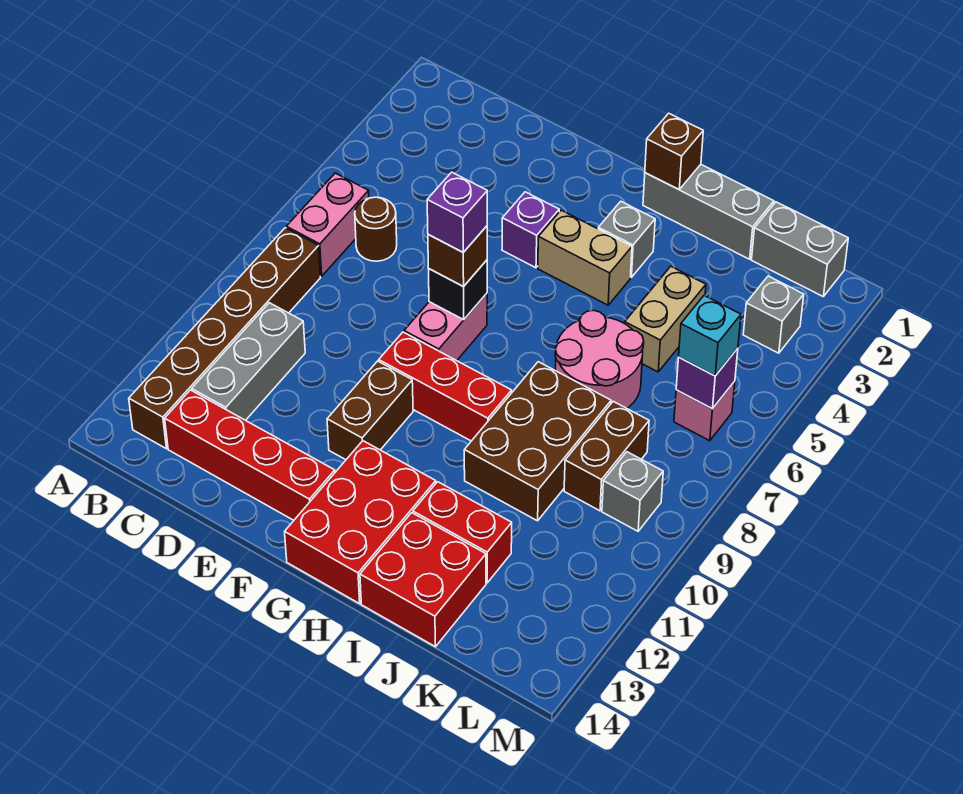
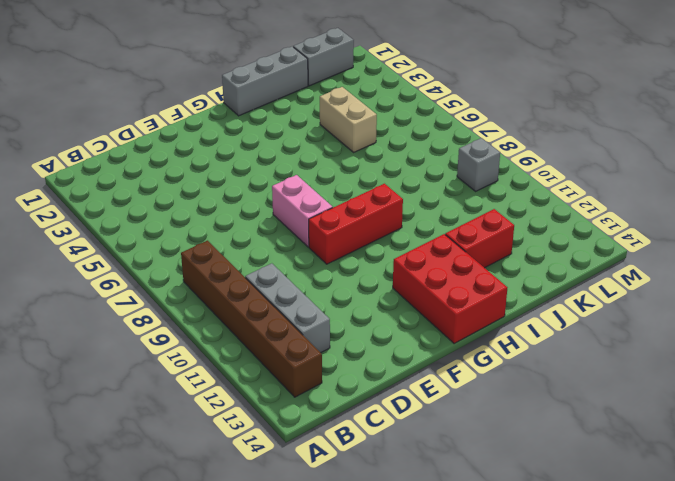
none -> pink brick B6:B7 level 1
none -> brown round brick C6 level 1
none -> red brick C13:F13 level 1

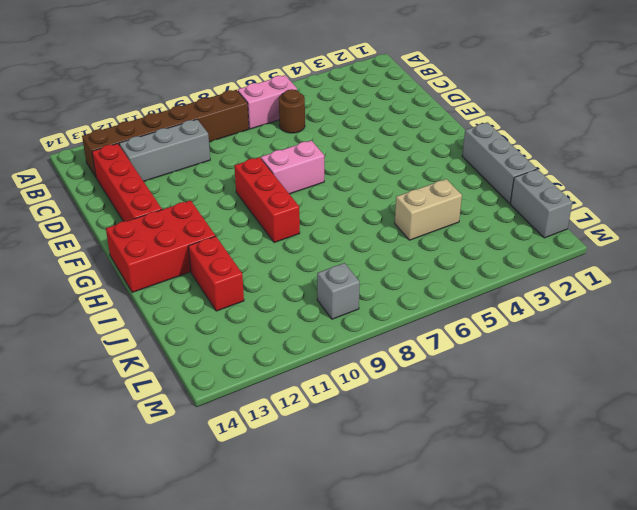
none -> purple brick F4 level 1
none -> brown brick F10:F11 level 1
none -> tan brick G4:H4 level 1

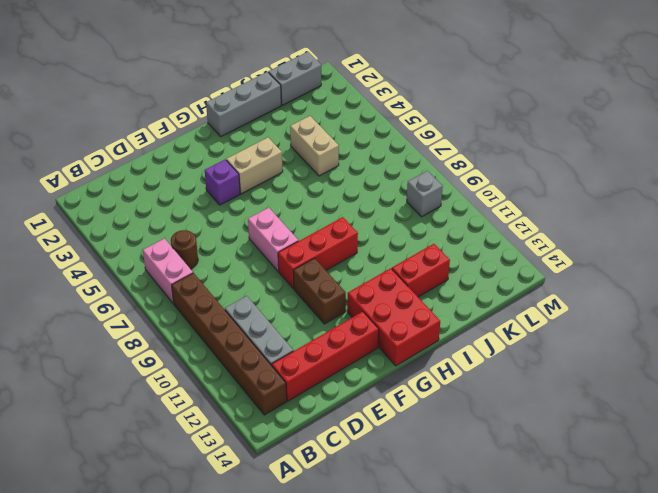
none -> grey brick H3 level 1
none -> pink round brick I6:J7 level 1
none -> brown brick I8:J10 level 1

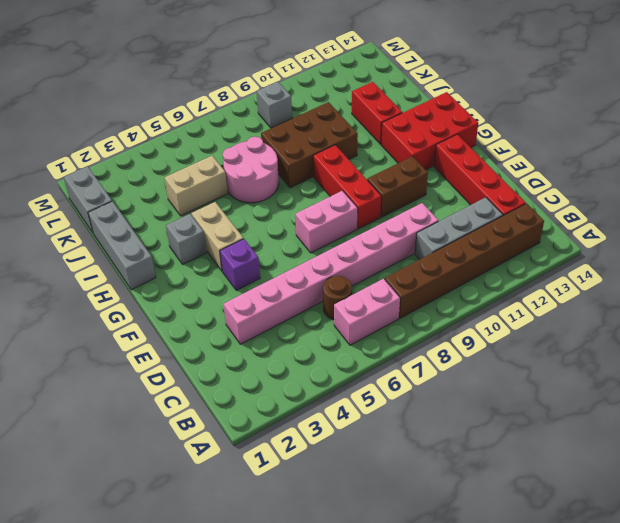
pink brick D3:D10 level 1 -> none
none -> red brick I13:J14 level 1
none -> brown brick K8:K9 level 1
none -> grey brick L3 level 1

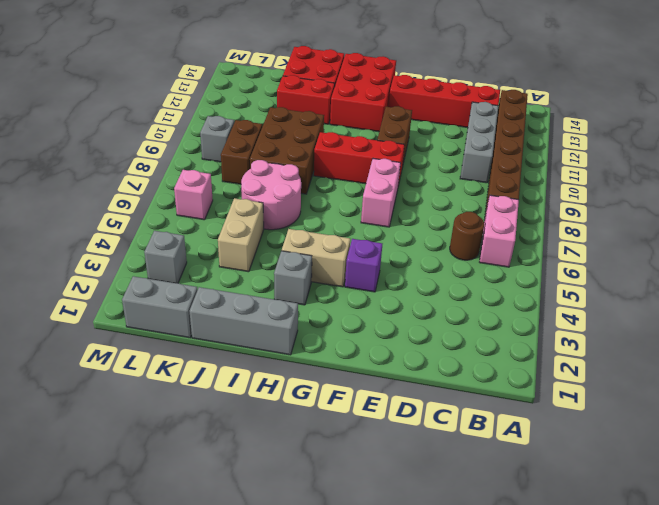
none -> black brick F7 level 2
none -> brown brick H1 level 2
none -> purple brick L6 level 2

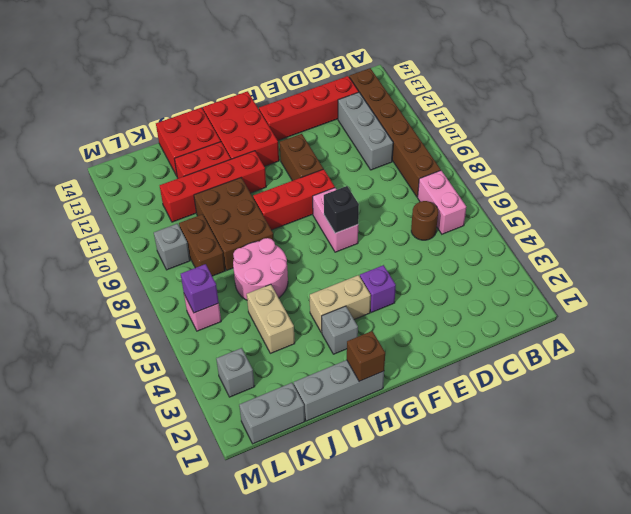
red brick H11:K11 level 1 -> none
none -> brown brick F7 level 3
none -> cyan brick L6 level 3
none -> purple brick F7 level 4

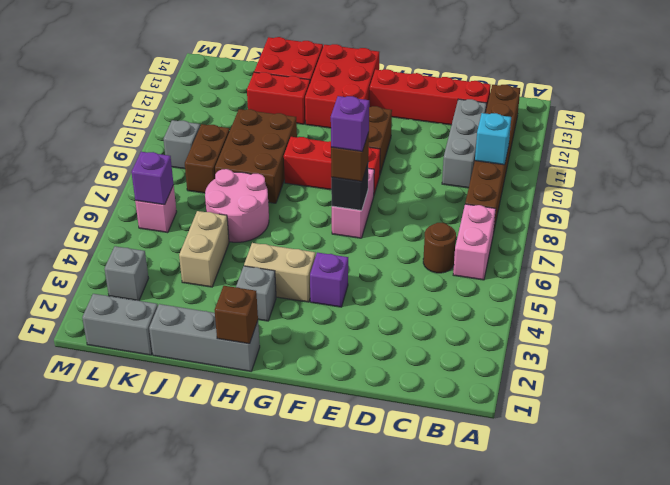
cyan brick B10 level 2 -> cyan brick L6 level 3

